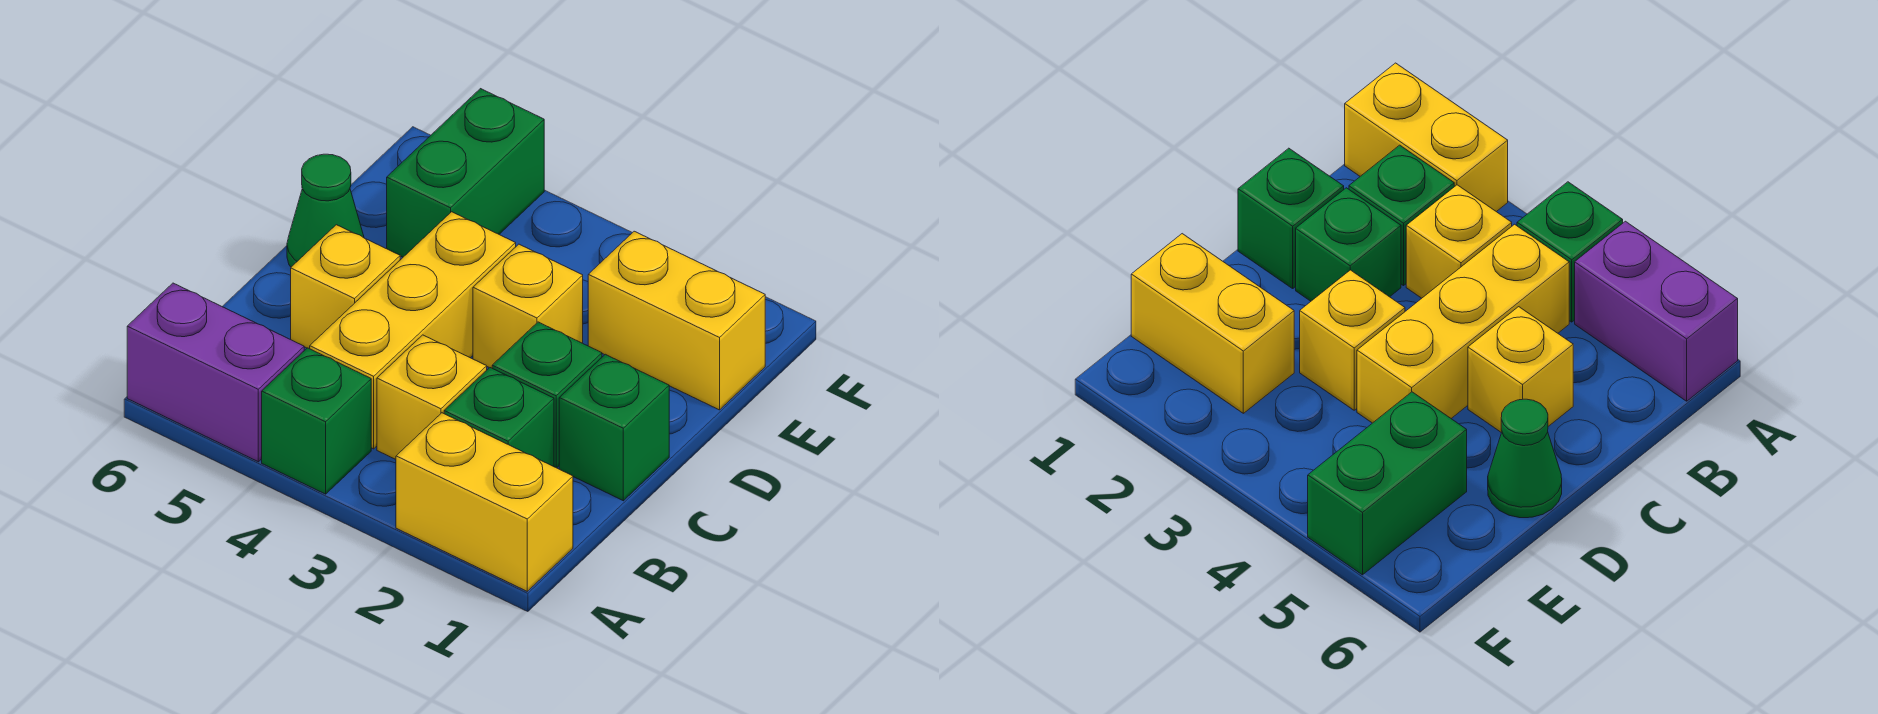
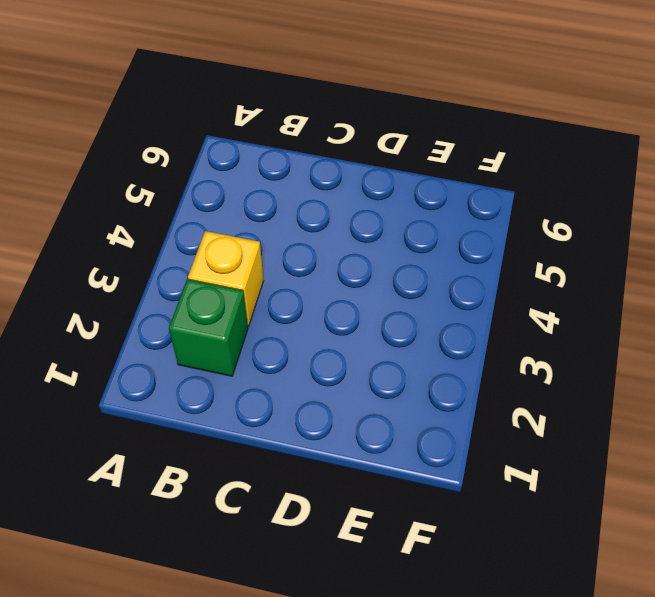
none -> yellow brick A1:A2 level 1
none -> green brick A4 level 1
none -> purple brick A5:A6 level 1

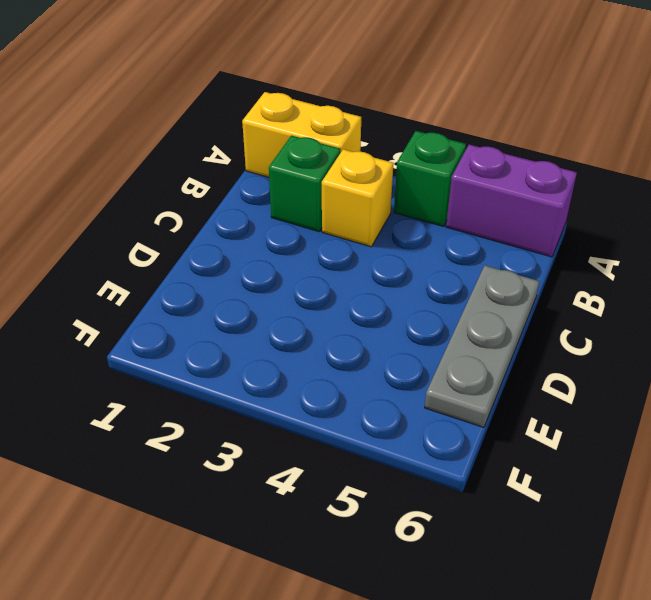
grey plate C6:E6 level 1 -> green cone D6 level 1
none -> yellow brick B4:D4 level 1
none -> green brick C1 level 1
none -> green brick C2 level 1

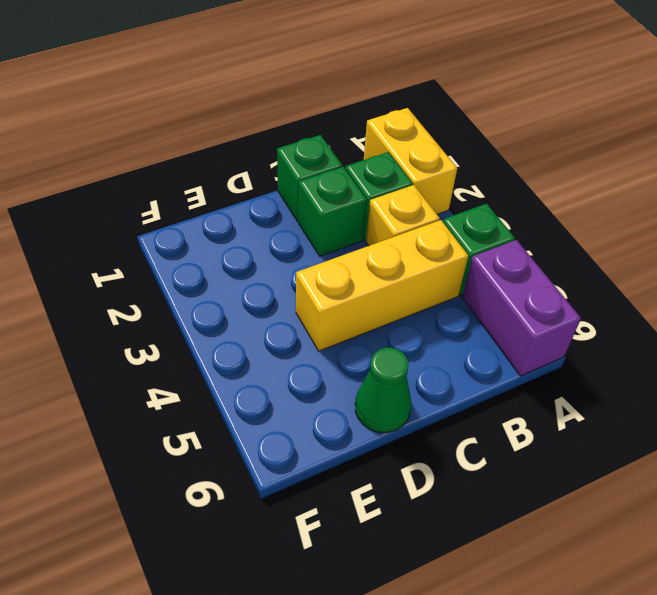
none -> yellow brick C5 level 1
none -> yellow brick D3 level 1
none -> yellow brick E1:E2 level 1

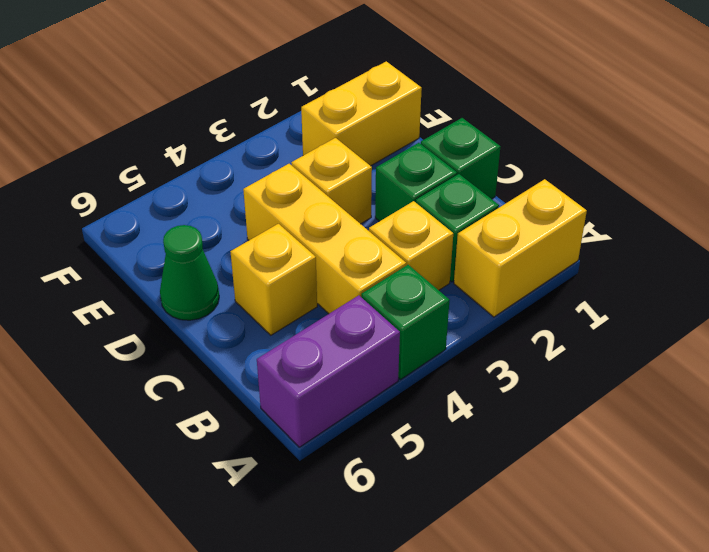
none -> green brick E5:F5 level 1

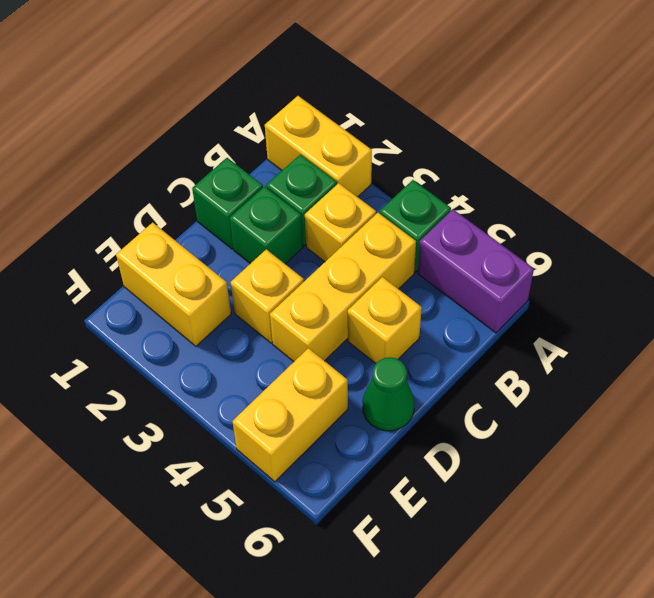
yellow brick E5:F5 level 1 -> green brick E5:F5 level 1

